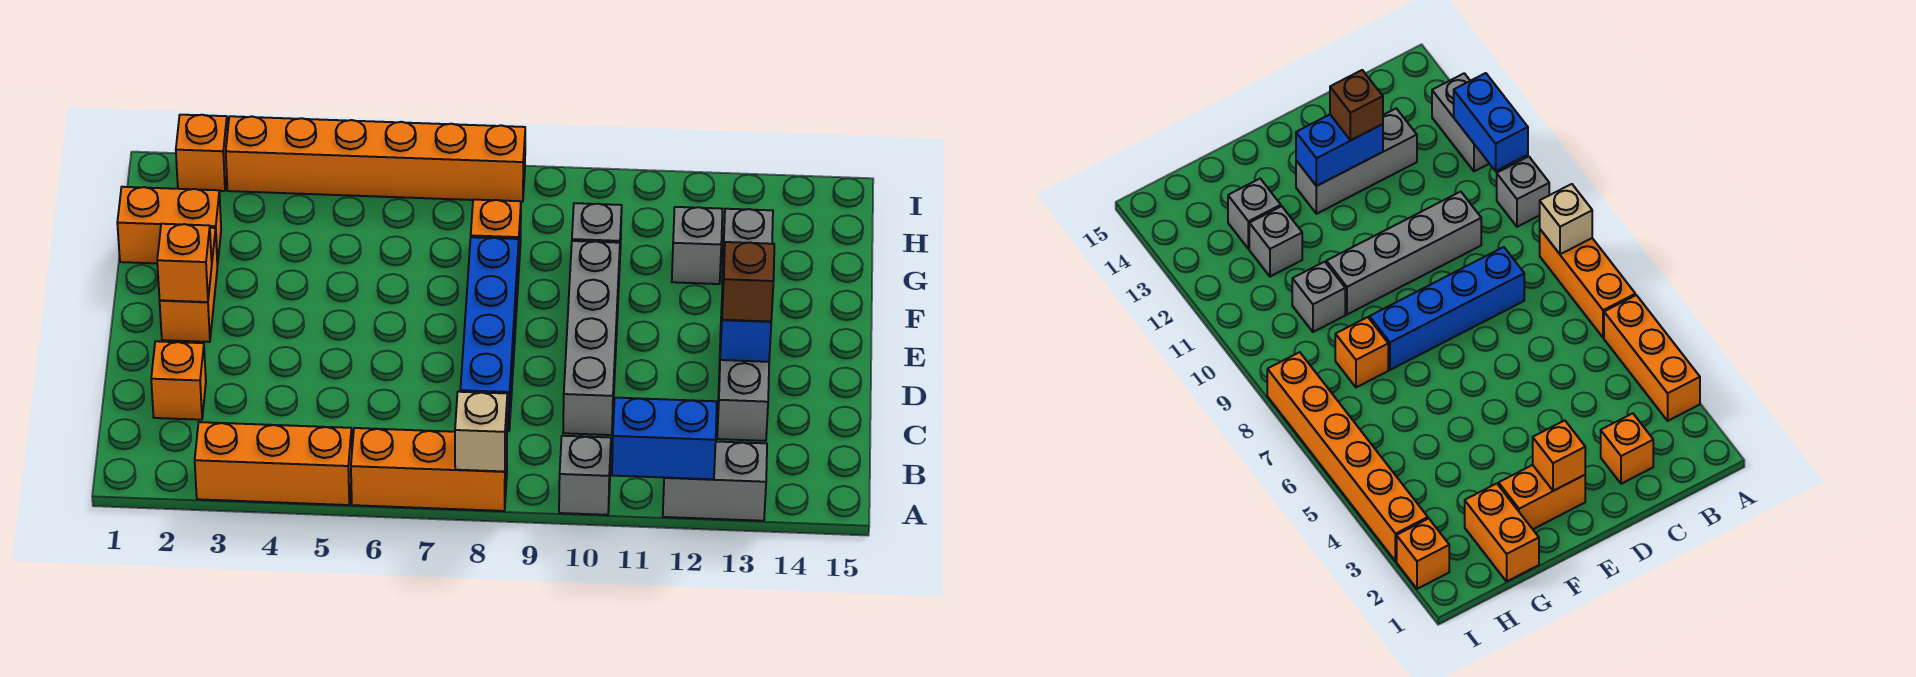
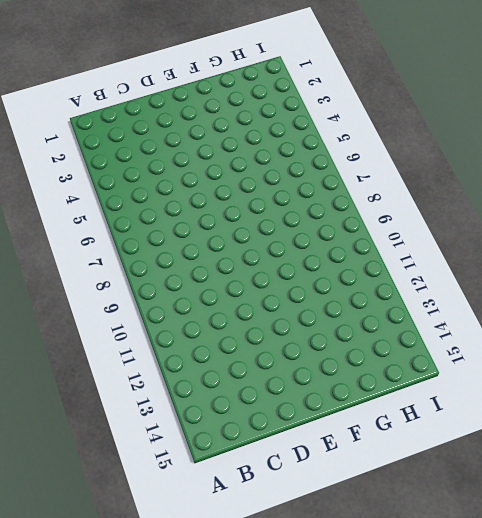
none -> orange brick A3:A5 level 1
none -> orange brick A6:A8 level 1
none -> grey brick A10 level 1

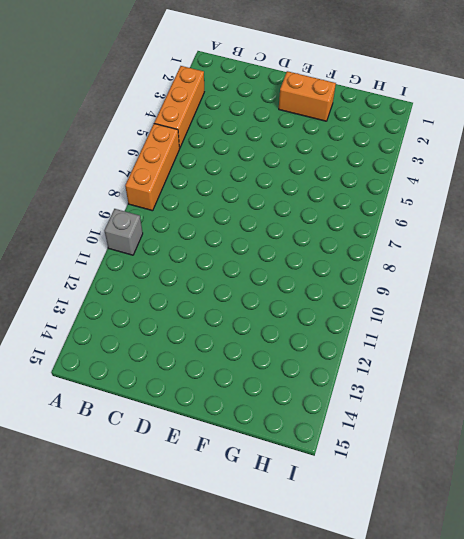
none -> grey brick A12:A13 level 1
none -> orange brick C2 level 1
none -> blue brick C8:F8 level 1

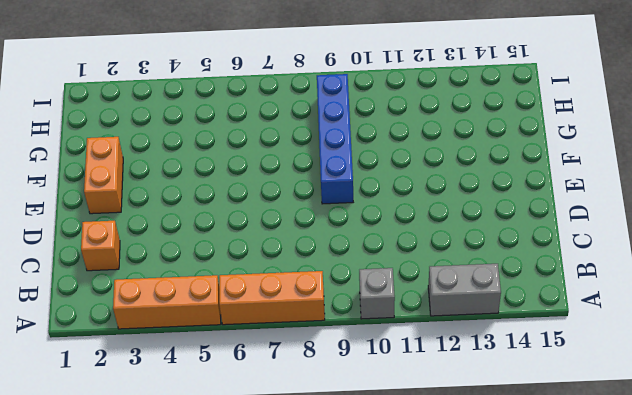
blue brick E9:H9 level 1 -> blue brick C8:F8 level 1
none -> grey brick C10:F10 level 1
none -> grey brick C13:E13 level 1
none -> orange brick G1:G2 level 1

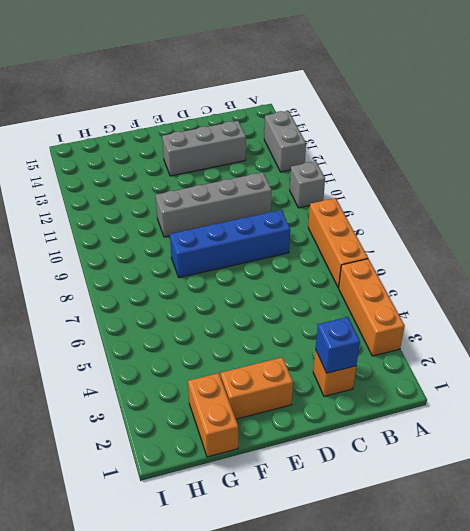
blue brick C2 level 2 -> none
none -> orange brick G8 level 1
none -> grey brick G10 level 1
none -> grey brick G12 level 1

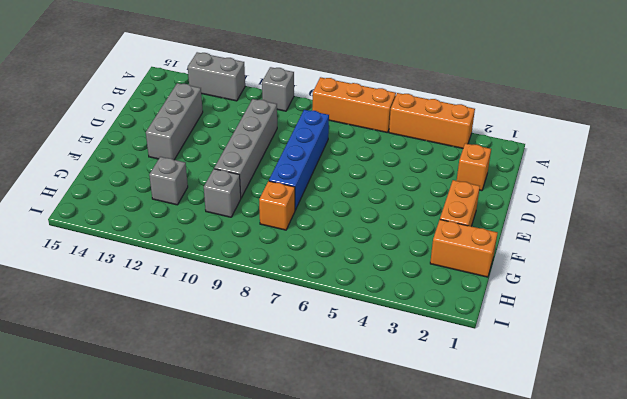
none -> grey brick G13 level 1
none -> orange brick I2 level 1
none -> orange brick I3:I8 level 1

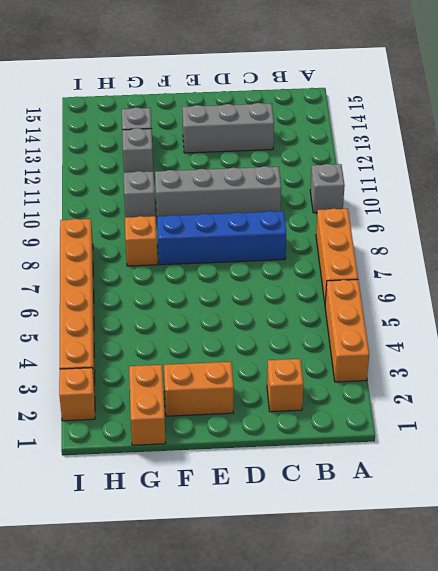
none -> grey brick A12:A13 level 1
none -> tan brick A8 level 2
none -> blue brick A11:A12 level 2

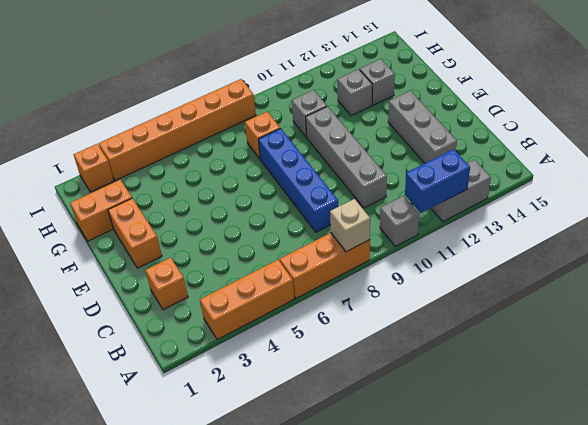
none -> blue brick D13:E13 level 2
none -> orange brick E2 level 2
none -> brown brick D13 level 3

